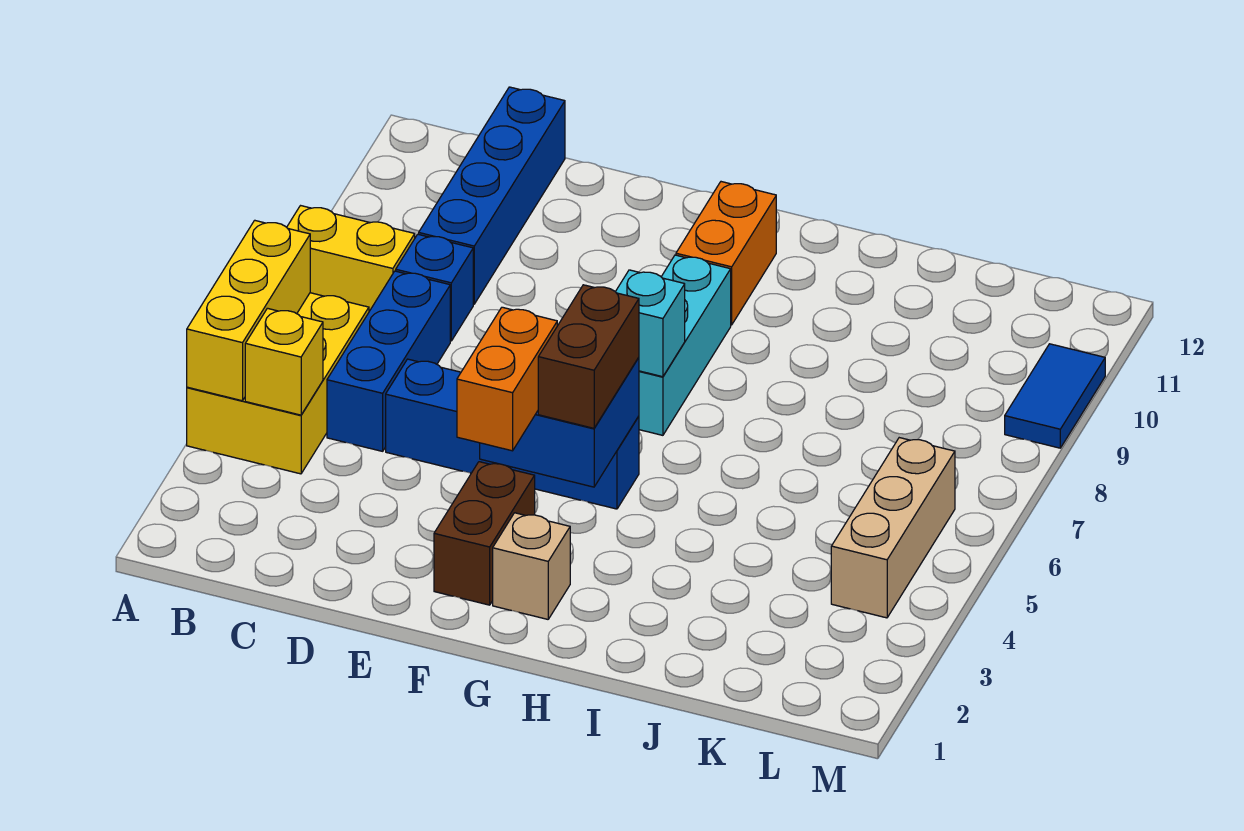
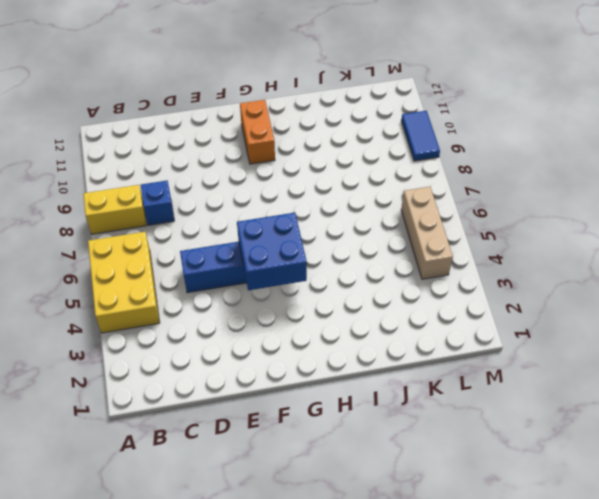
none -> blue brick C5:C7 level 1
none -> blue brick C9:C12 level 1
none -> brown brick F2:F3 level 1

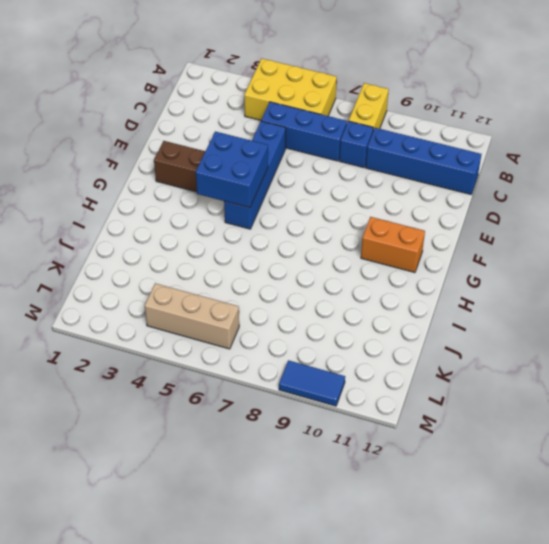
none -> tan brick G2 level 1
none -> cyan brick G7:G9 level 1
none -> yellow brick A4:A6 level 2

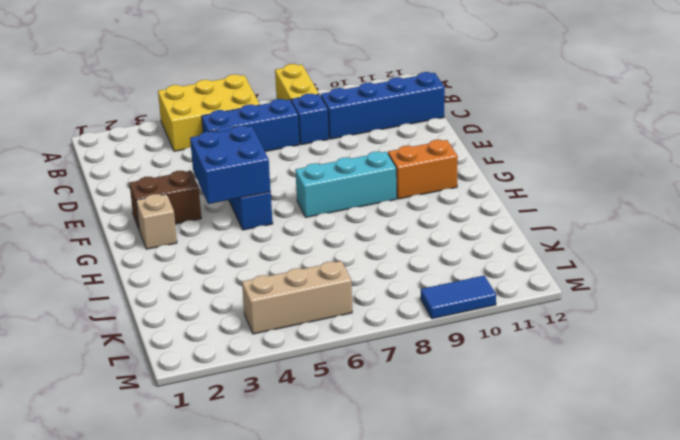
none -> yellow brick A4:A6 level 2
none -> yellow brick B4 level 2
none -> cyan brick G7 level 2

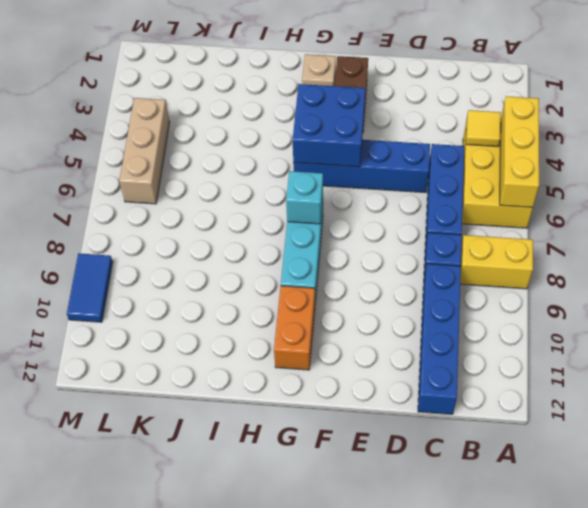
yellow tile B4 level 2 -> yellow brick B4 level 2
none -> orange brick F3:F4 level 3
none -> brown brick G4:G5 level 3

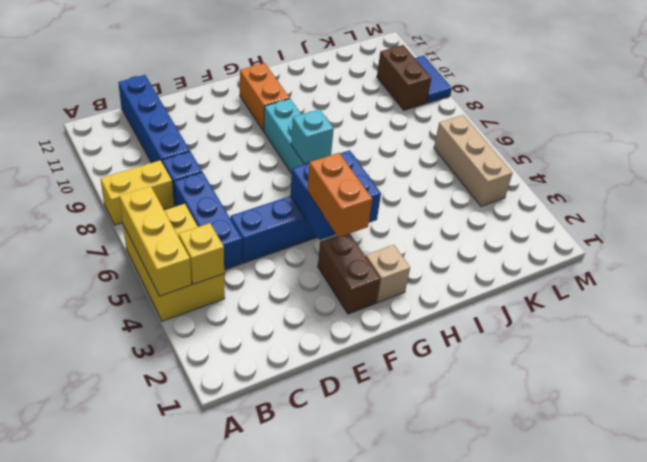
brown brick L9:L10 level 1 -> brown brick G4:G5 level 3

